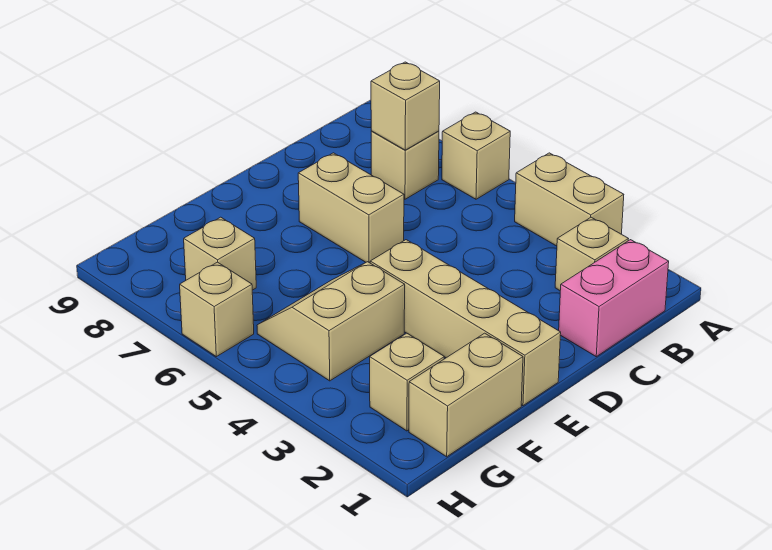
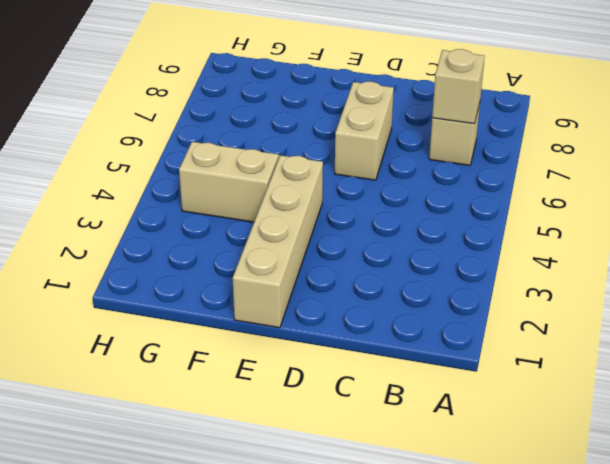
none -> tan brick A3:A4 level 1
none -> tan brick A6 level 1
none -> pink brick B1:C1 level 1

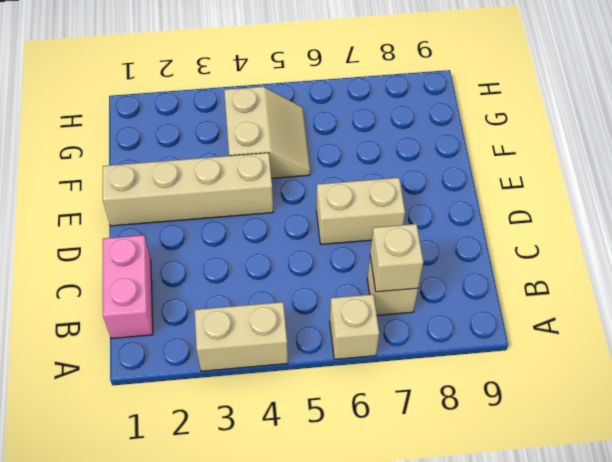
none -> tan brick B2 level 1
none -> tan brick F1:G1 level 1
none -> tan brick G2 level 1

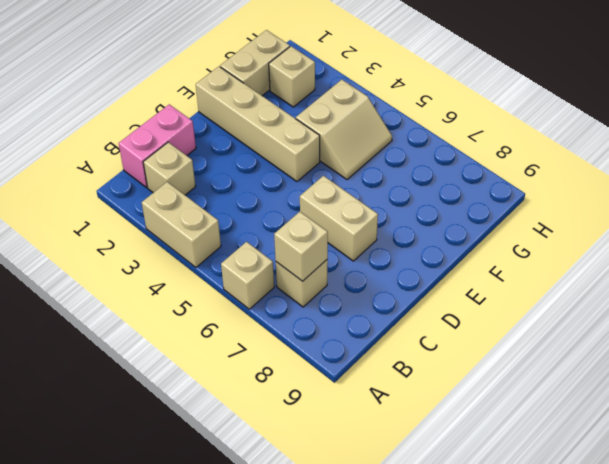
none -> tan brick G7 level 1
none -> tan brick H6 level 1

